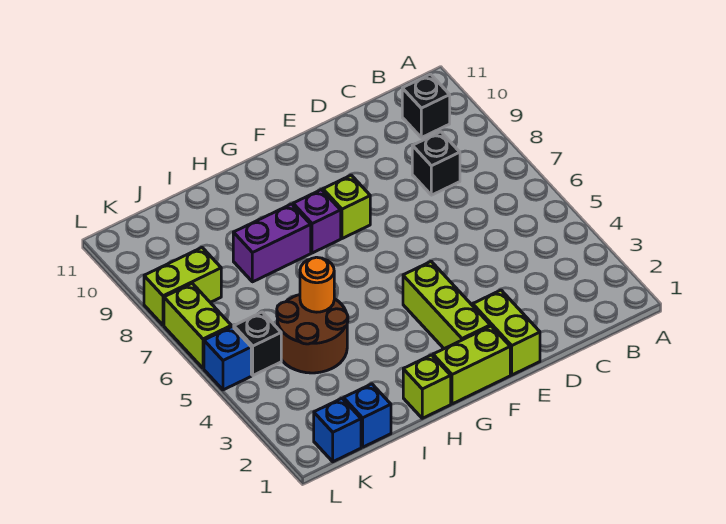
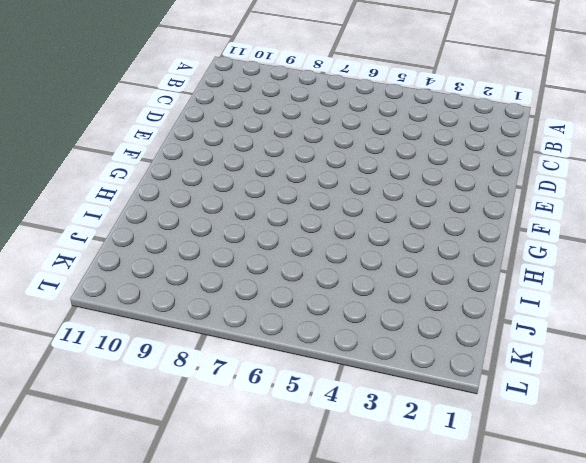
none -> black brick B10 level 1
none -> black brick C8 level 1
none -> lime brick E1:E2 level 1

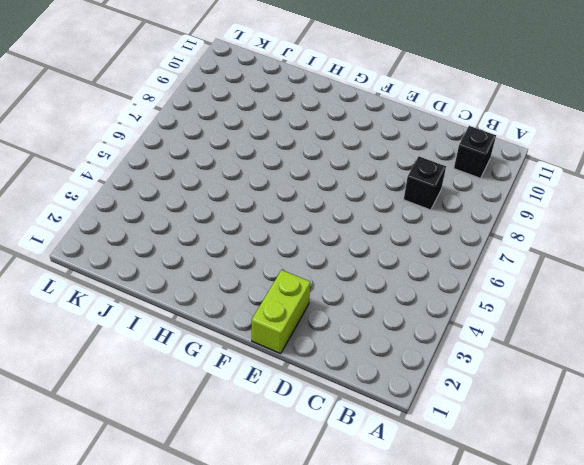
none -> lime brick F1:G1 level 1
none -> lime brick F2:F4 level 1
none -> lime brick F8 level 1

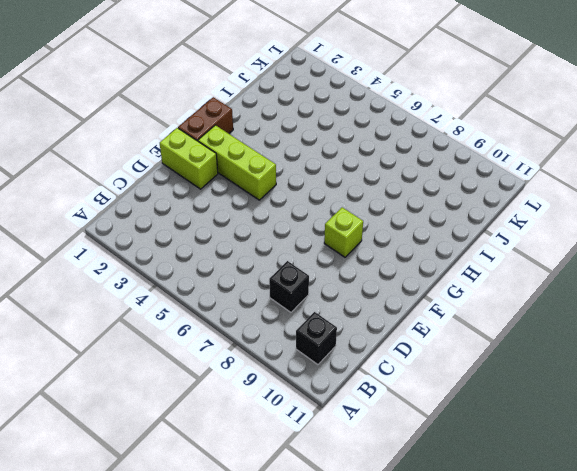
brown brick F1:G1 level 1 -> lime brick F1:G1 level 1
none -> purple brick G8 level 1
none -> lime brick H1 level 1
none -> purple brick H8:I8 level 1

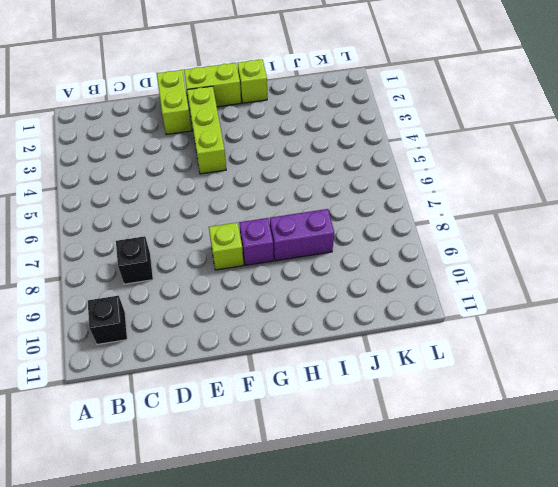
none -> brown round brick I4:J5 level 1
none -> blue brick J1 level 1
none -> blue brick K1 level 1

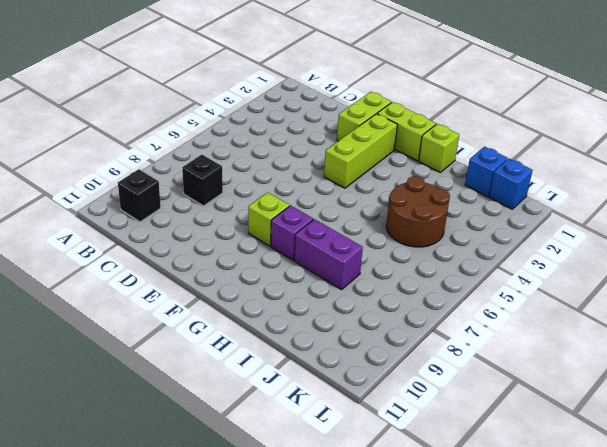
none -> black brick K5 level 1
none -> lime brick K8:L8 level 1
none -> blue brick L5 level 1

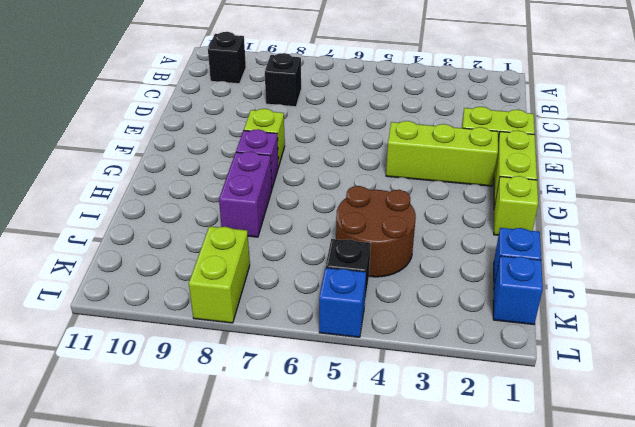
none -> lime brick L6:L7 level 1
none -> orange round brick I5 level 2

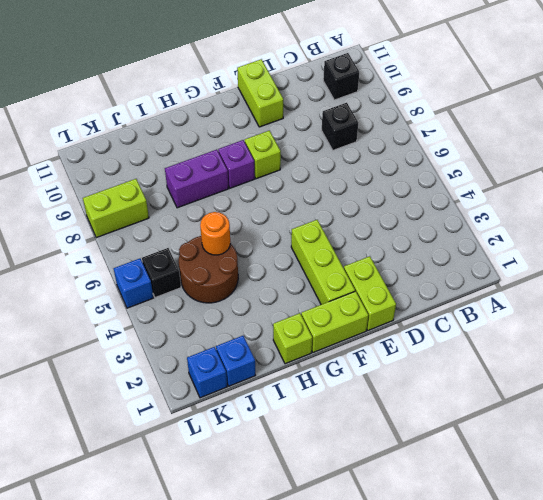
lime brick E10:E11 level 1 -> lime brick L6:L7 level 1

